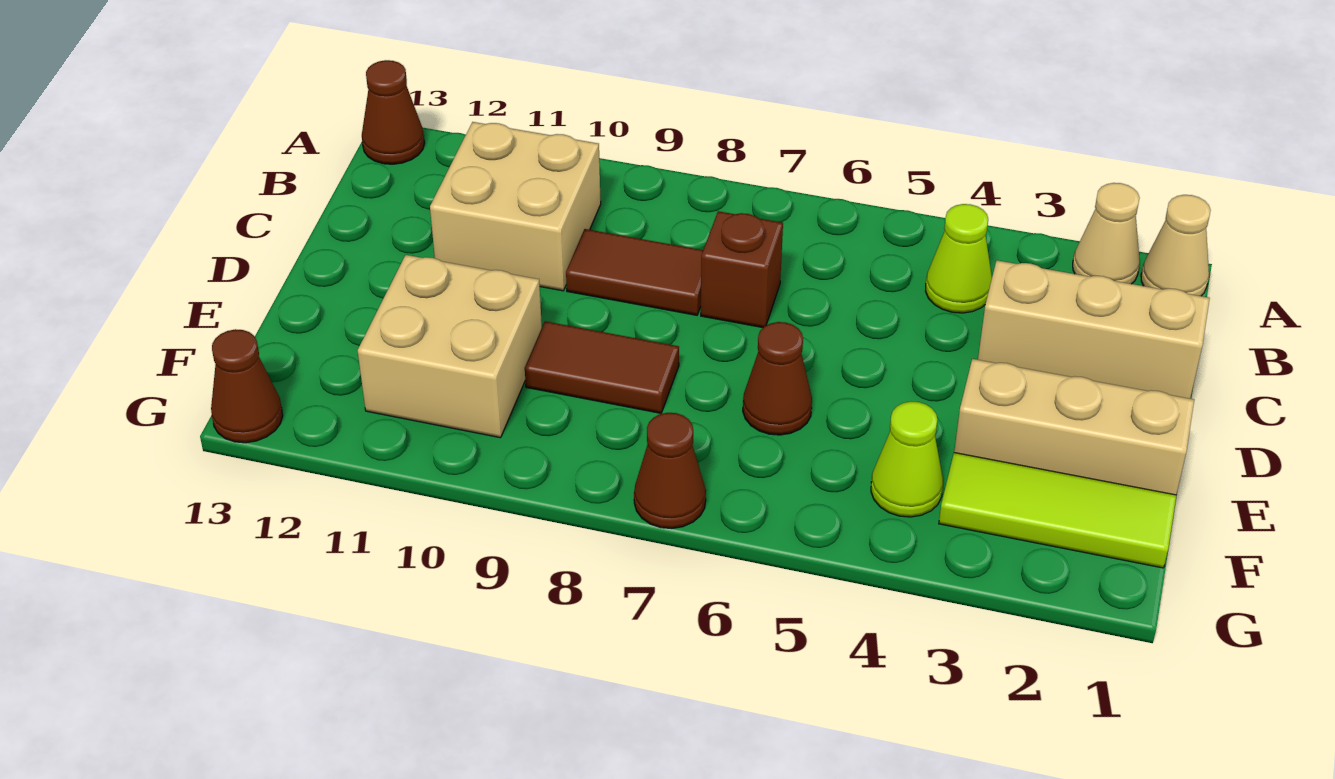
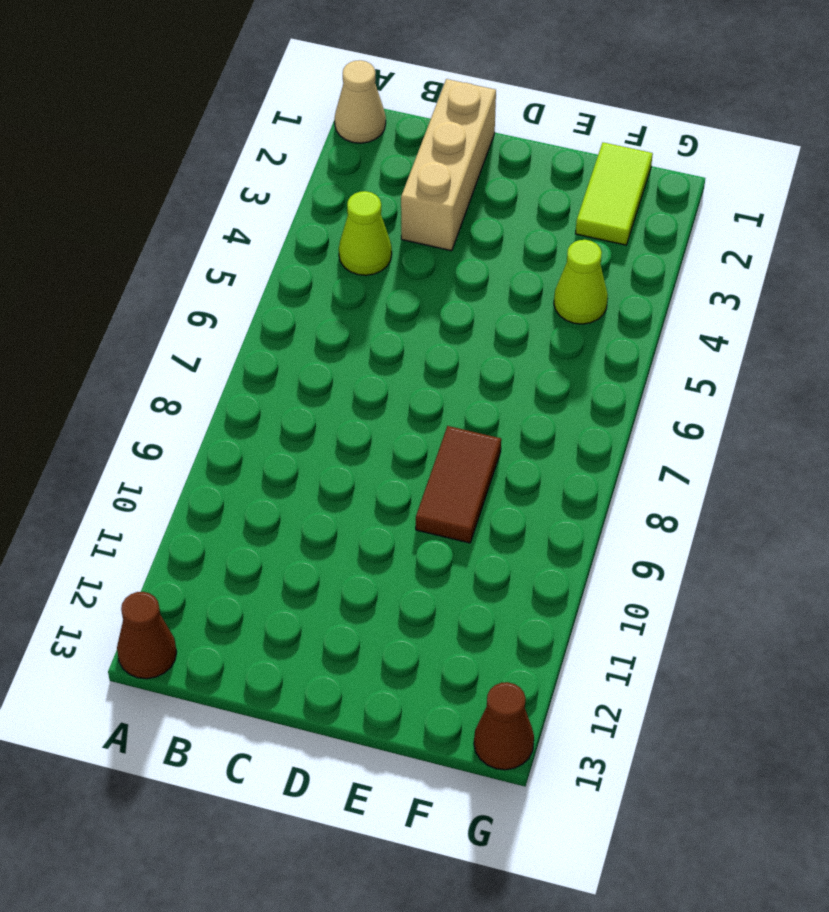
lime tile F1:F2 level 1 -> lime tile F1:F3 level 1
none -> tan cone A2 level 1
none -> tan brick B10:C11 level 1
none -> brown brick C7 level 1

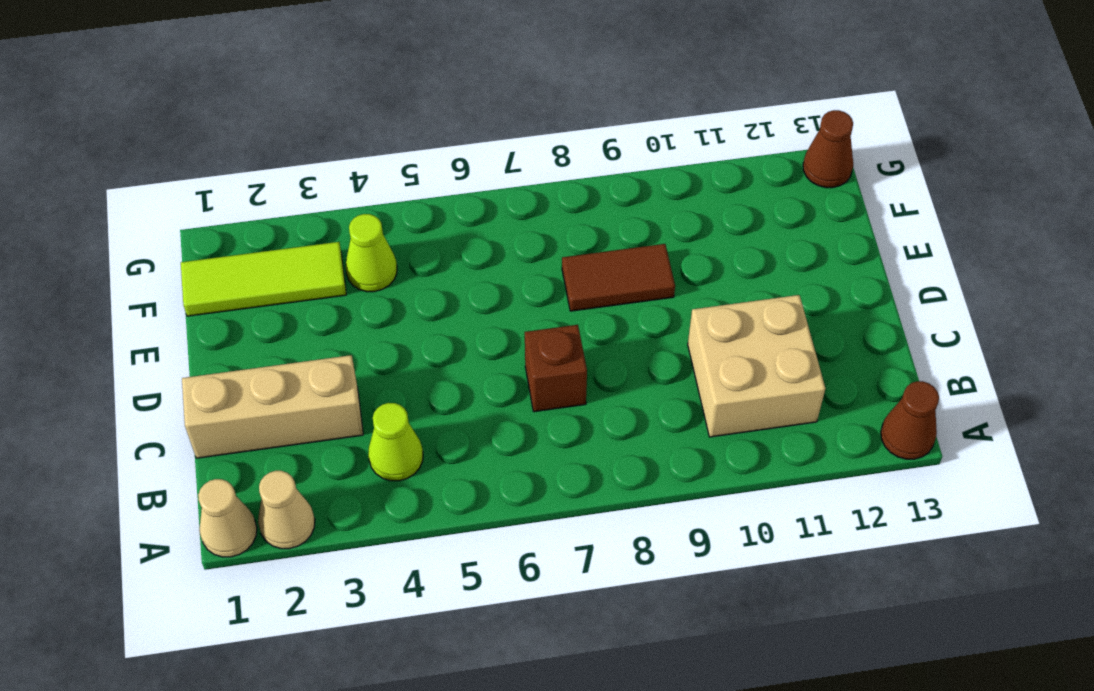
none -> brown tile C8:C9 level 1
none -> tan brick E1:E3 level 1
none -> brown cone E6 level 1

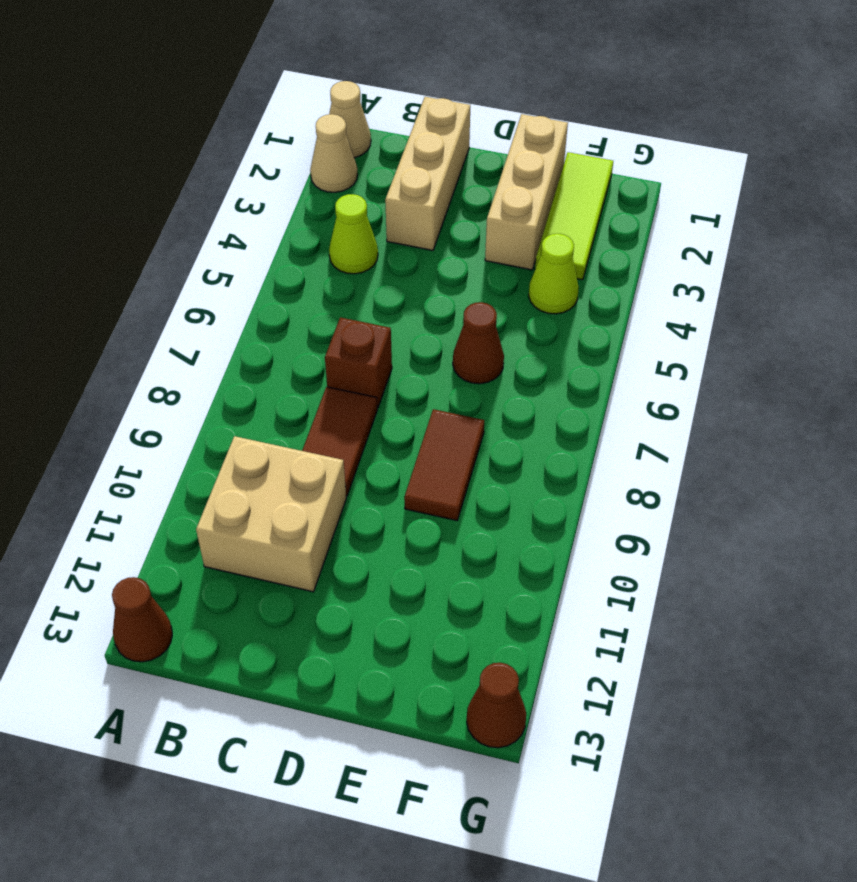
none -> tan brick E10:F11 level 1
none -> brown cone G7 level 1

